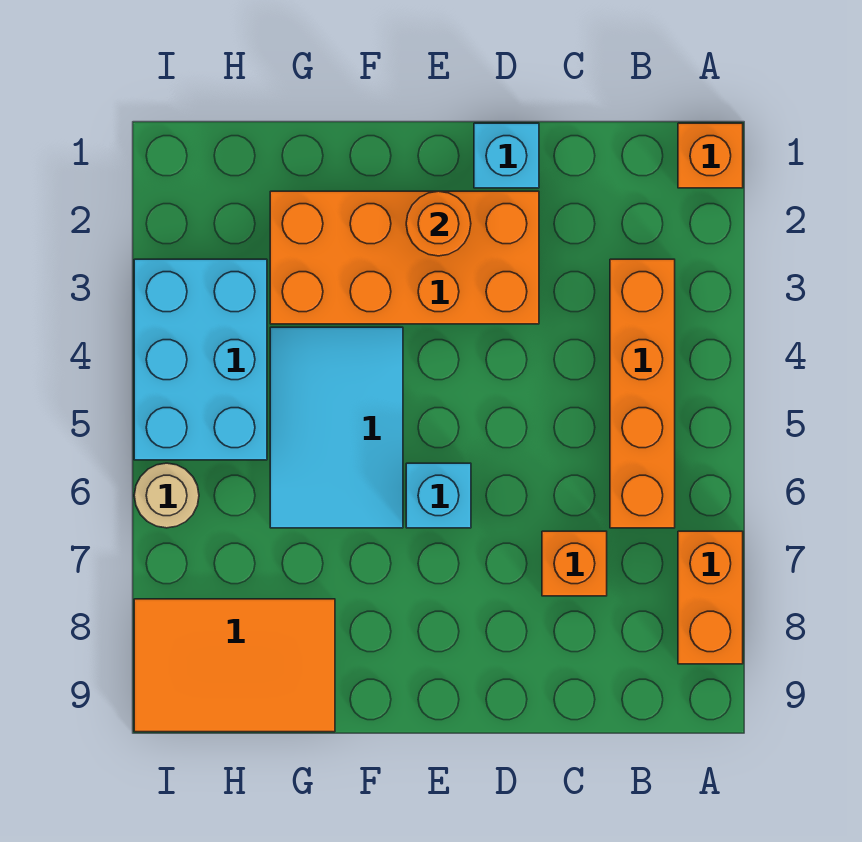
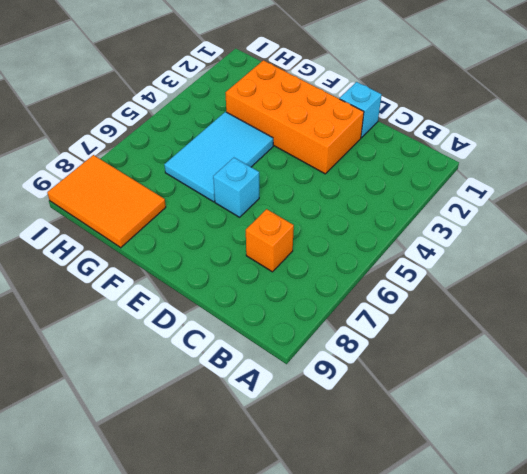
none -> orange brick A1 level 1
none -> orange brick A7:A8 level 1
none -> orange brick B3:B6 level 1

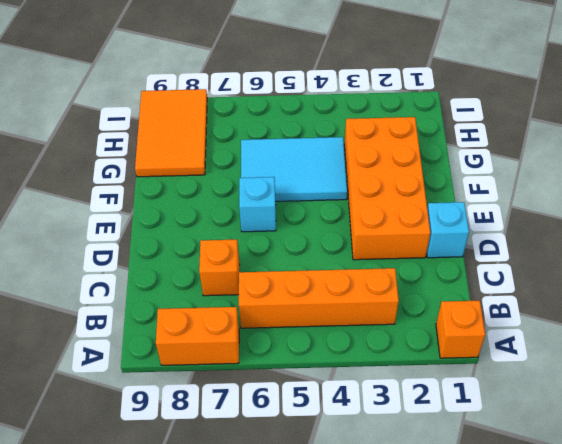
none -> cyan brick H3:I5 level 1
none -> tan round brick I6 level 1
none -> orange round brick E2 level 2

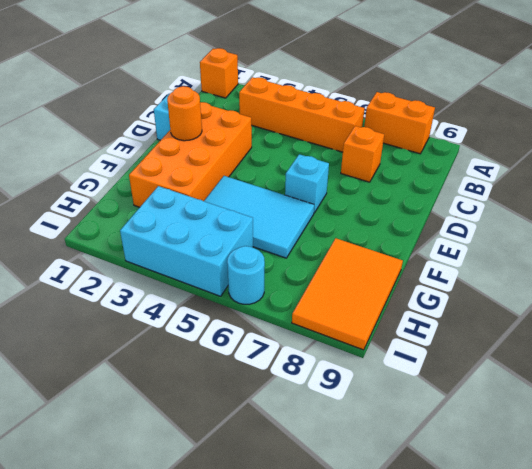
cyan round brick I6 level 1 -> tan round brick I6 level 1

